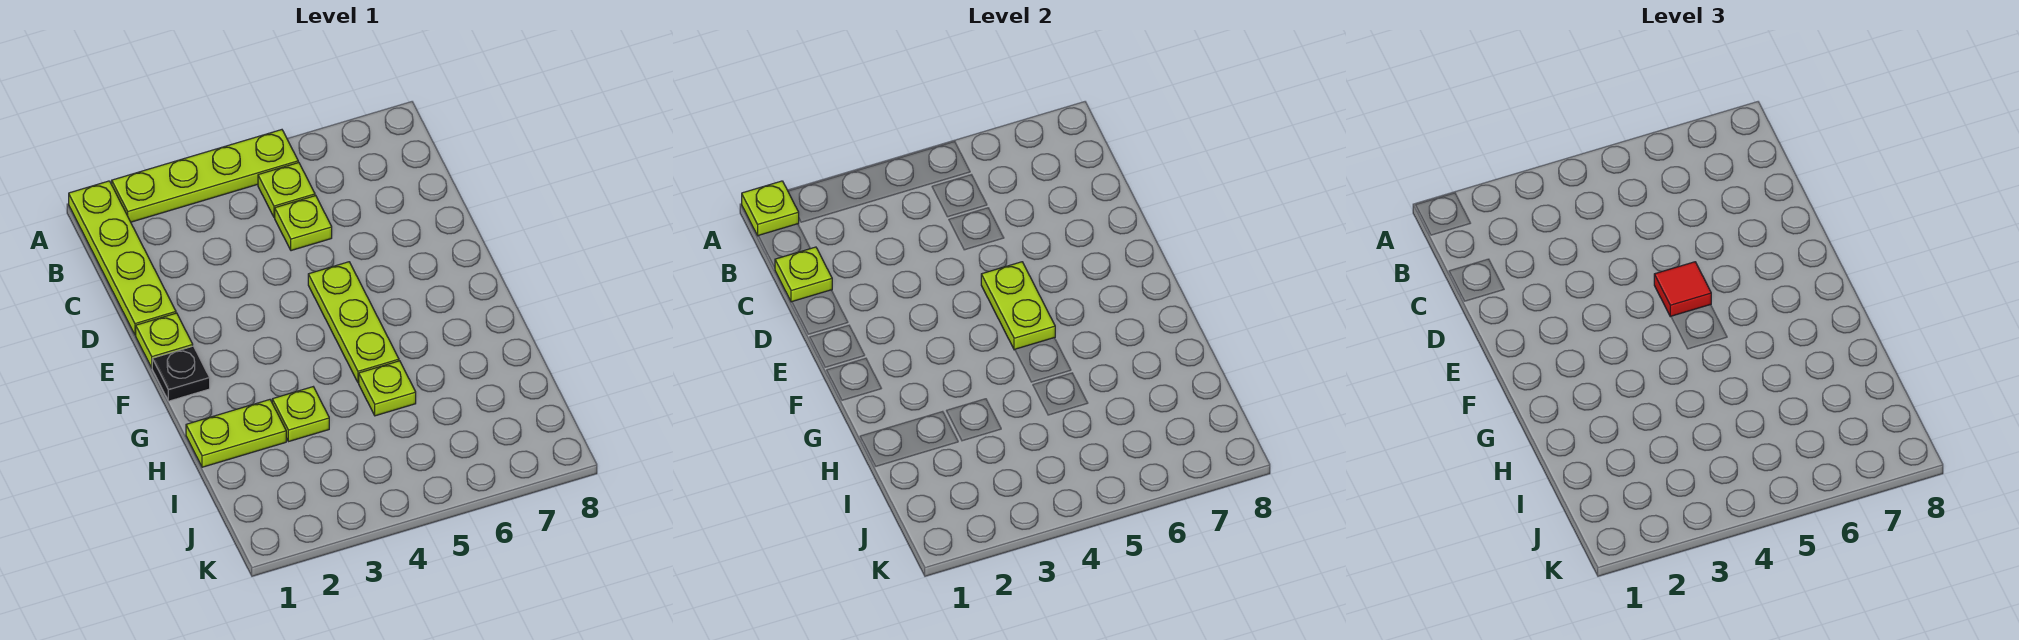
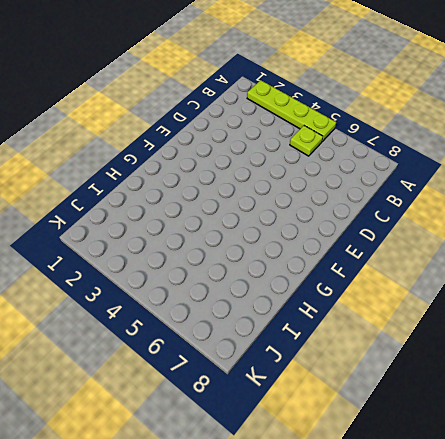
none -> lime plate A1:D1 level 1
none -> lime plate C5 level 1
none -> lime plate E1 level 1

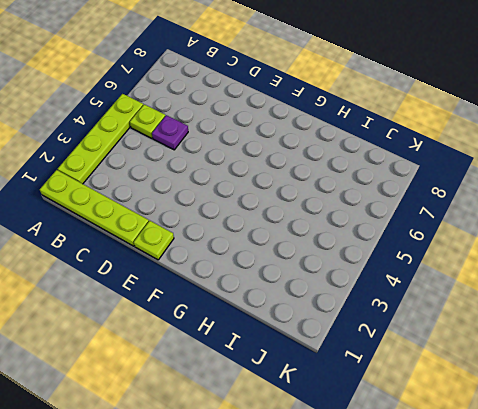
purple plate C5 level 1 -> lime plate C5 level 1
none -> lime plate E5:G5 level 1
none -> black plate F1 level 1
none -> lime plate H1:H2 level 1

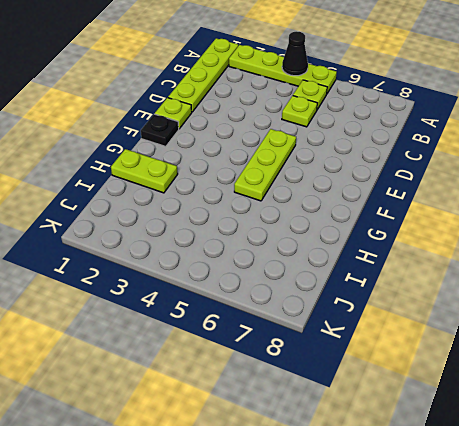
black cone A4 level 2 -> none
none -> lime plate H3 level 1
none -> lime plate H5 level 1
none -> lime plate A1 level 2

